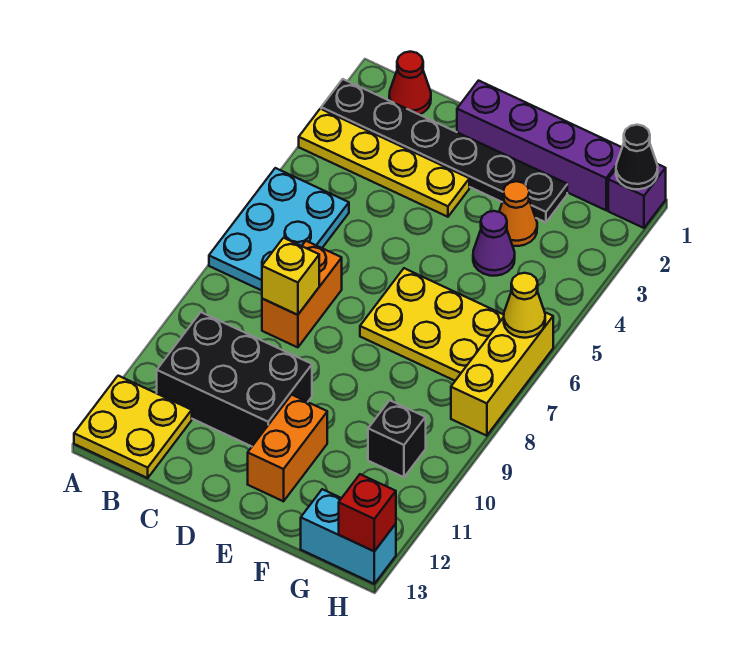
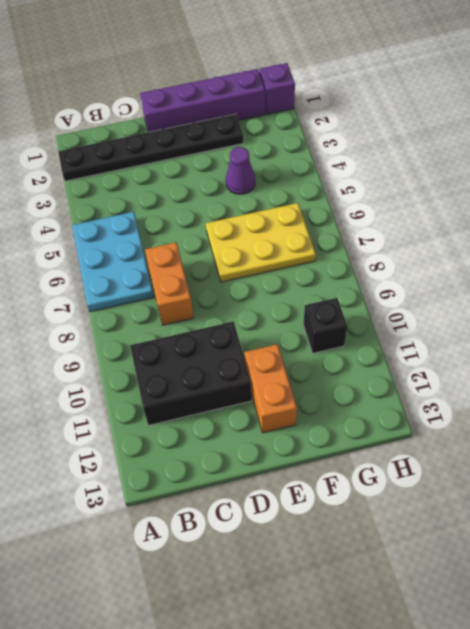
none -> yellow plate A3:D3 level 1
none -> yellow plate A12:B13 level 1
none -> red cone B1 level 1

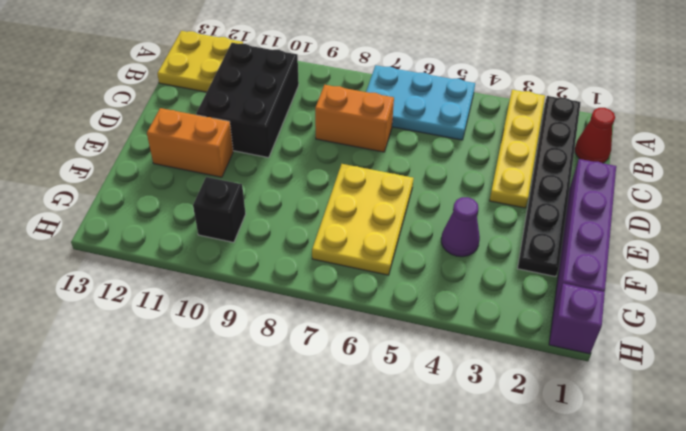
none -> orange cone F3 level 1
none -> cyan brick G13:H13 level 1
none -> yellow brick H6:H8 level 1

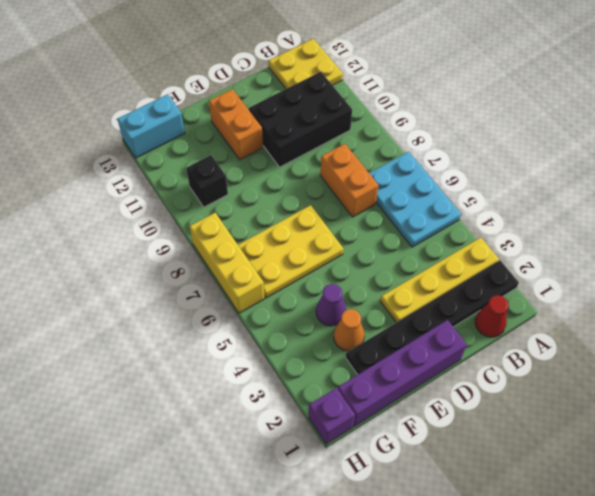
none -> yellow brick C8 level 2
none -> black cone H1 level 2
none -> yellow cone H6 level 2

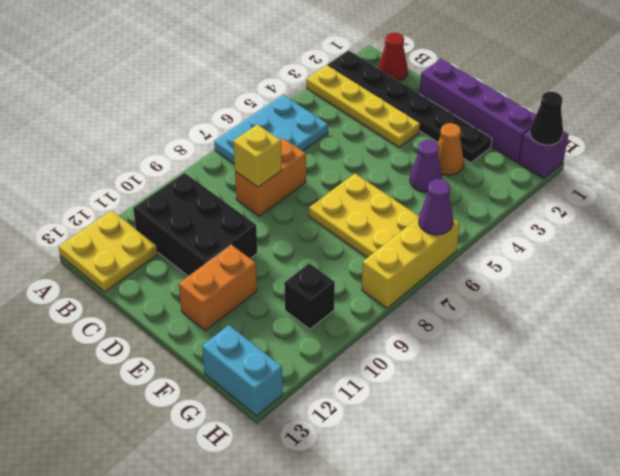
purple cone H6 level 2 -> yellow cone H6 level 2
none -> red brick H13 level 2

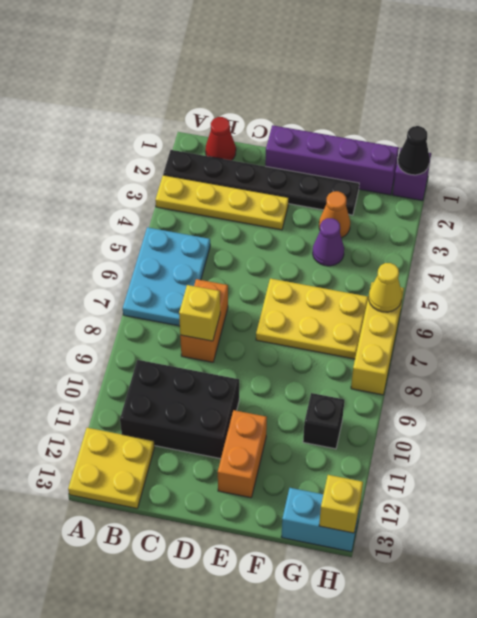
yellow brick H13 level 2 -> red brick H13 level 2

